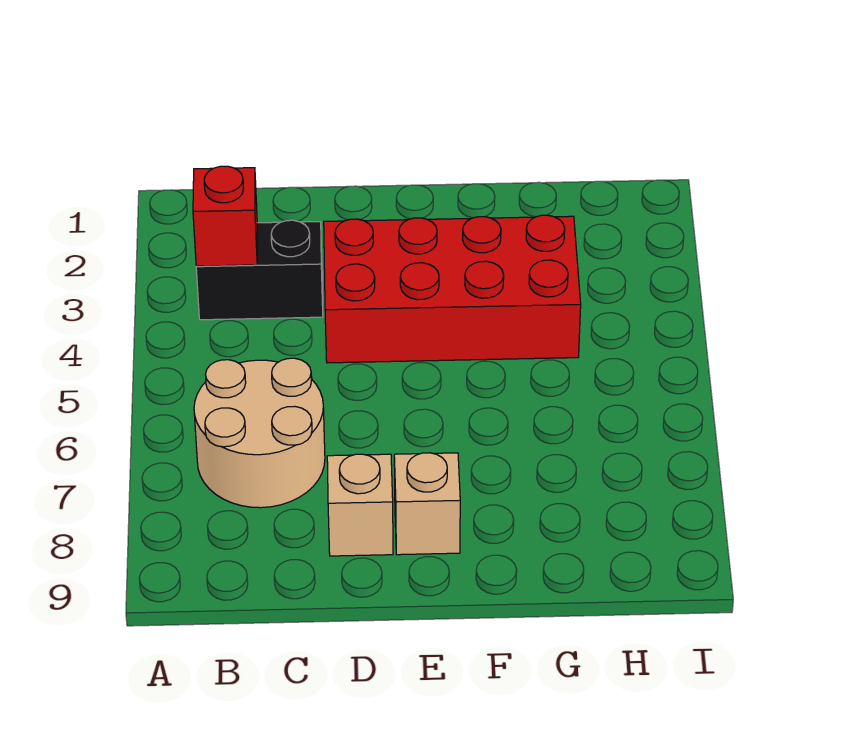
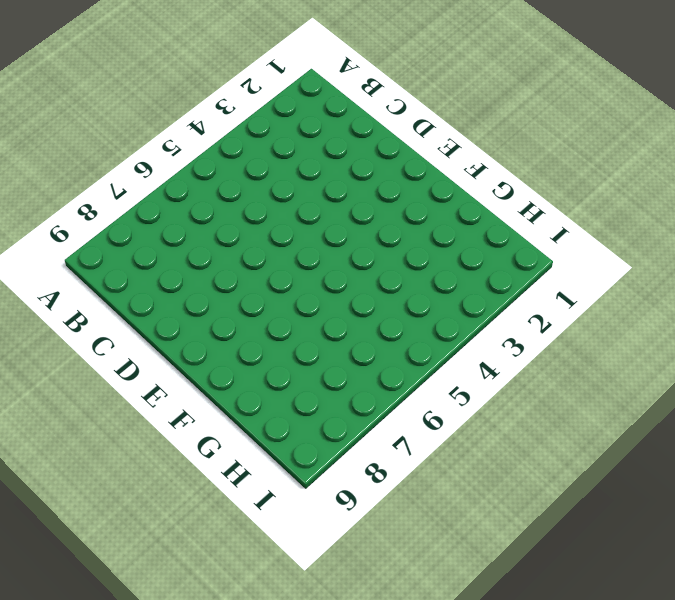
none -> black brick B3:C3 level 1
none -> tan round brick B6:C7 level 1

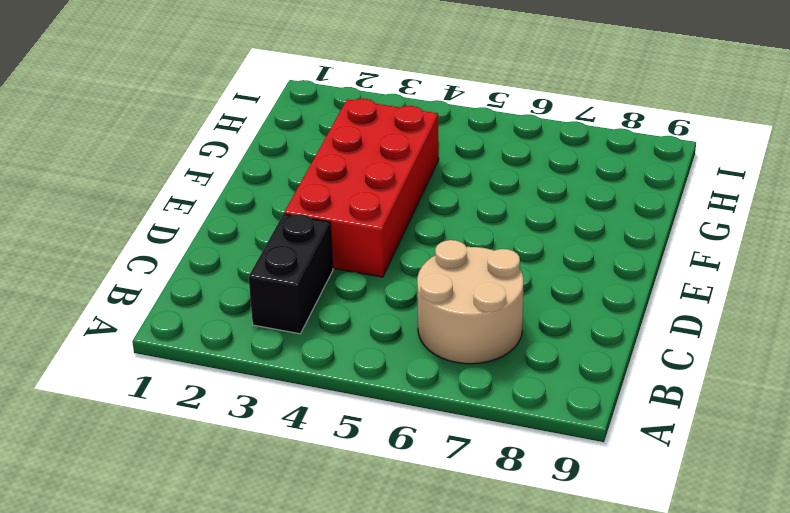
none -> tan brick D8 level 1
none -> tan brick E8 level 1

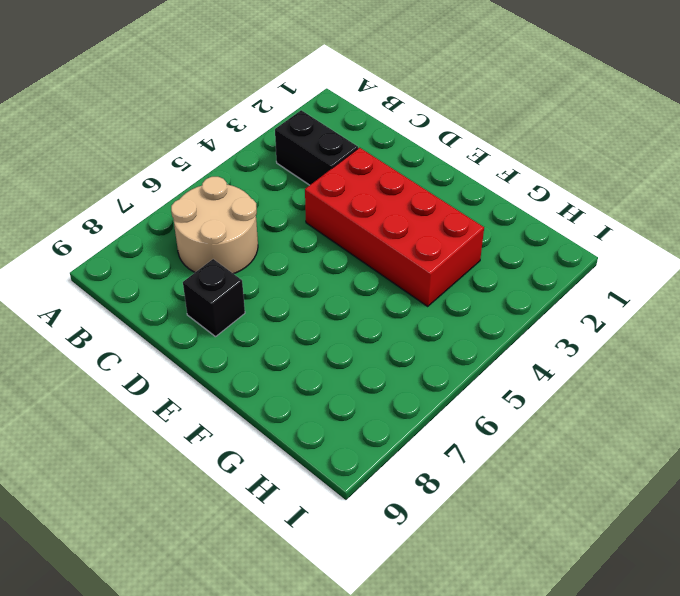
black brick D8 level 1 -> tan brick D8 level 1
none -> tan brick E8 level 1
none -> red brick B3 level 2

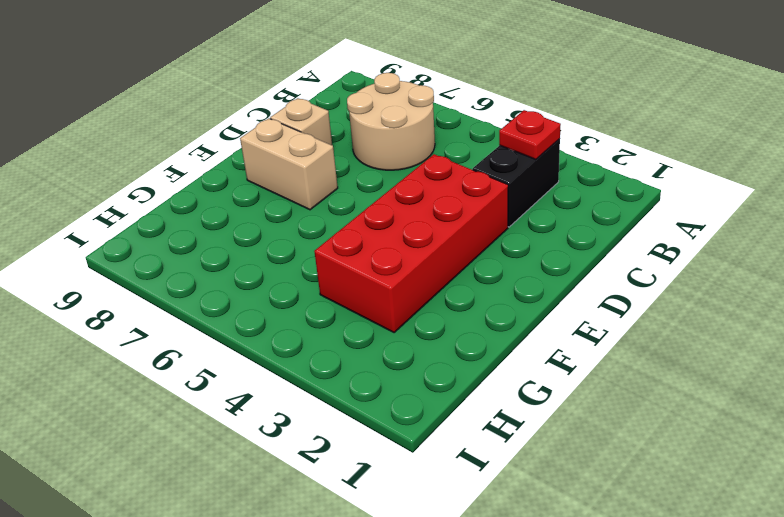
red plate B3 level 2 -> red brick B3 level 2
tan brick E7:E8 level 1 -> tan brick E8 level 1

